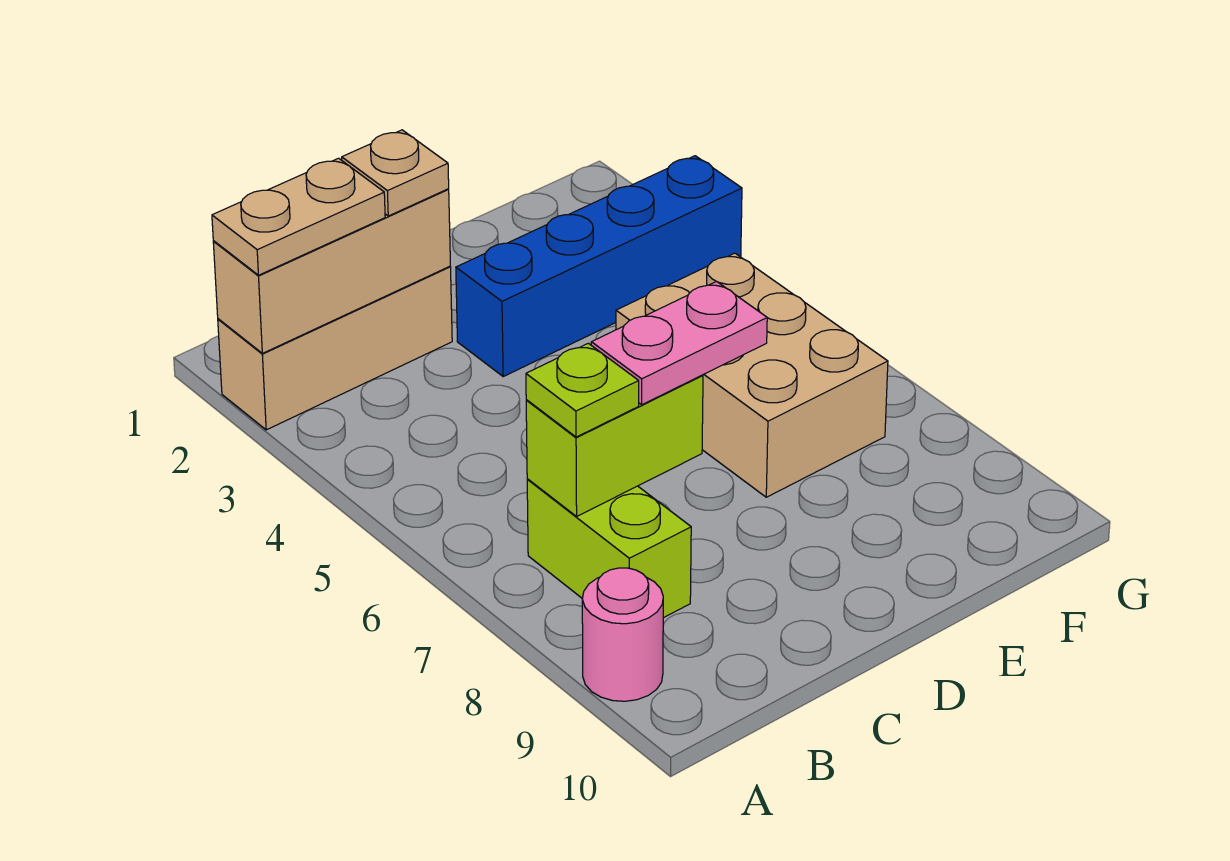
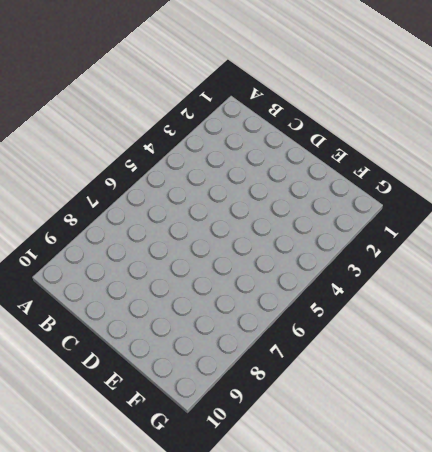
none -> tan brick A2:C2 level 1
none -> pink round brick A9 level 1

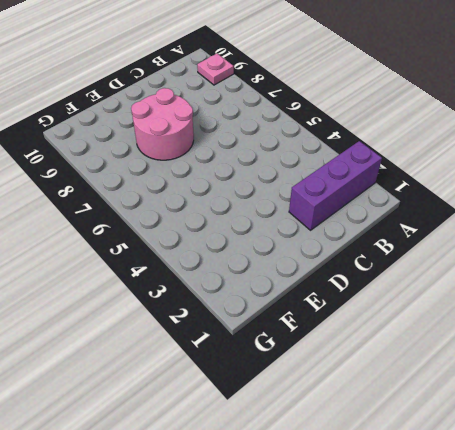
purple brick A2:C2 level 1 -> tan brick A2:C2 level 1
pink plate A9 level 1 -> pink round brick A9 level 1
pink round brick D7:E8 level 1 -> tan brick E5:F7 level 1
none -> lime brick B7:B8 level 1
none -> blue brick D3:G3 level 1

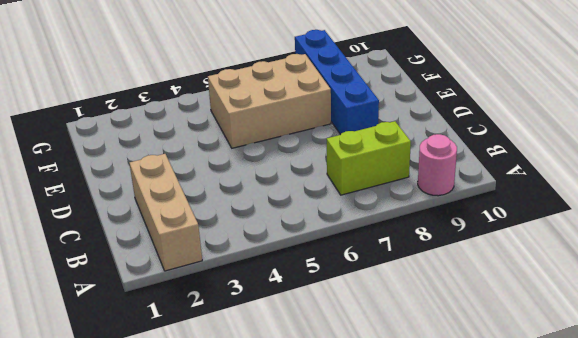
blue brick D8:G8 level 1 -> blue brick D3:G3 level 1
none -> tan brick A2:C2 level 2
none -> lime brick B7:C7 level 2

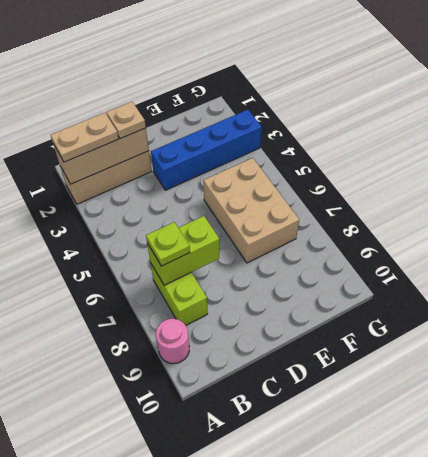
none -> pink plate C7:D7 level 3

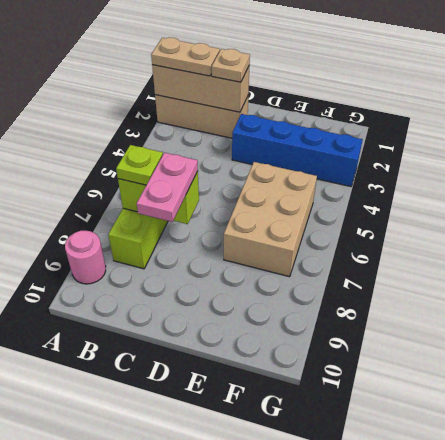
pink plate C7:C8 level 3 -> pink plate C7:D7 level 3

